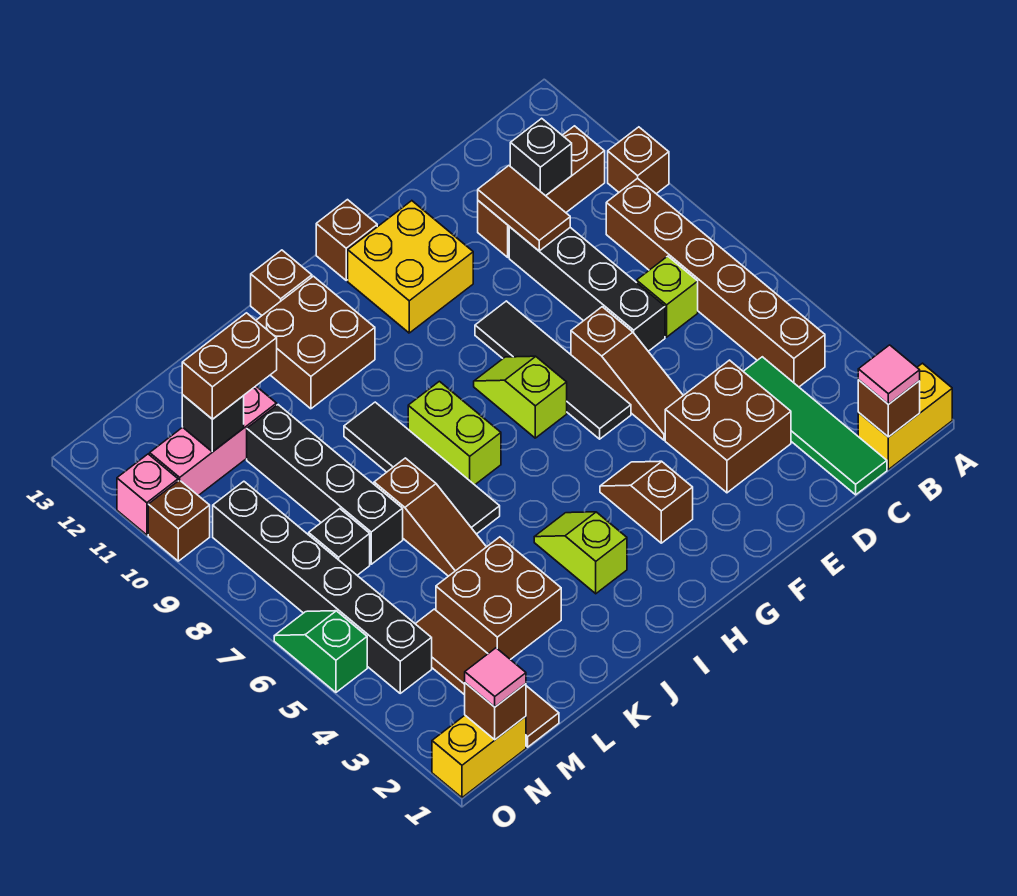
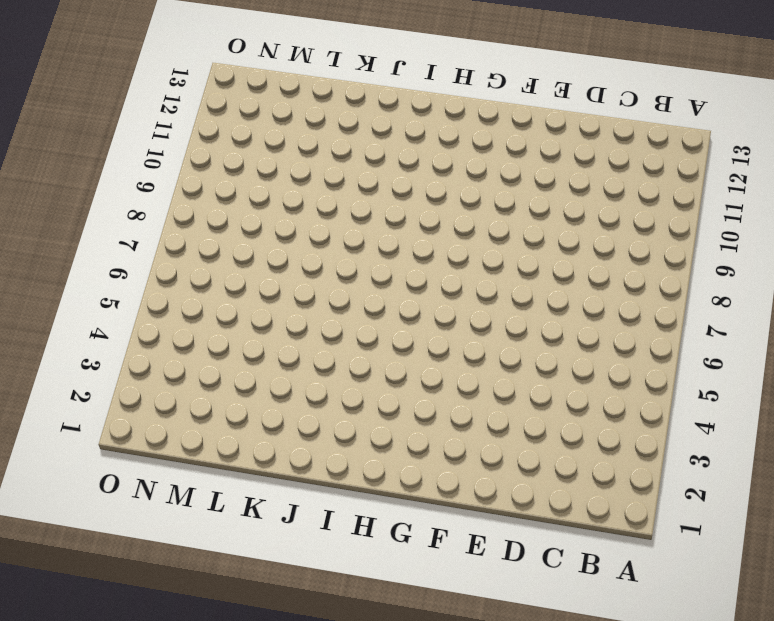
none -> yellow brick A1:B1 level 1
none -> brown brick A10 level 1
none -> brown brick B4:B9 level 1
none -> brown brick B11:D11 level 1

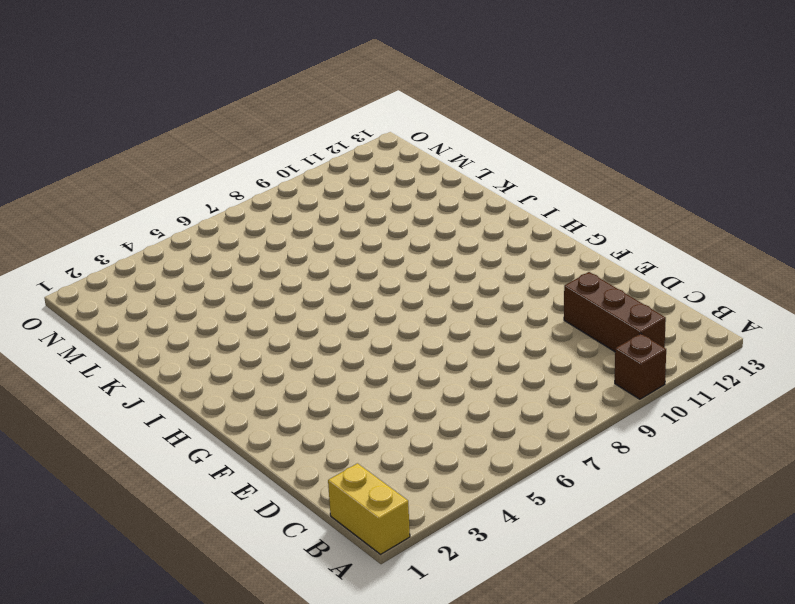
none -> brown brick B4:B9 level 1
none -> green tile C1:C4 level 1
none -> lime brick C7 level 1
none -> brown brick D3:E4 level 1

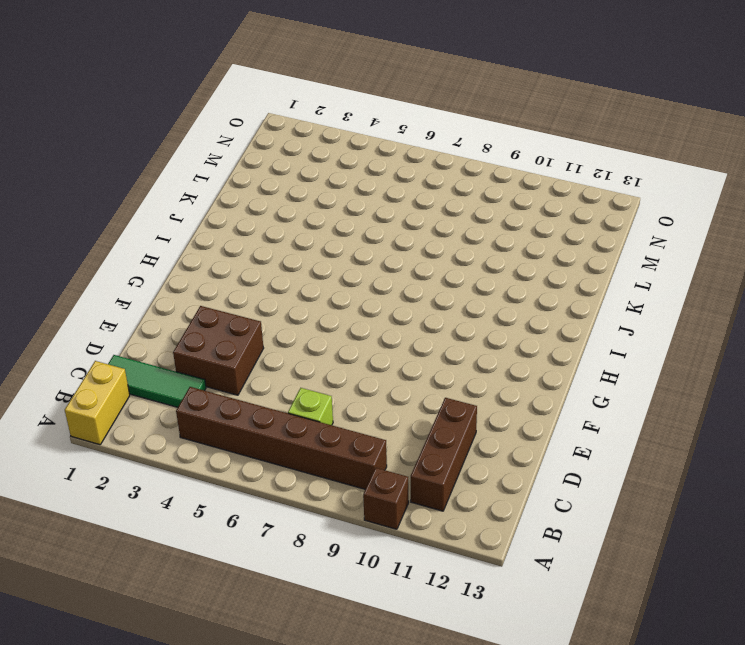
green tile C1:C3 level 1 -> green tile C1:C4 level 1
none -> black brick D7:D10 level 1
none -> brown slope E5:E7 level 1 top 7
none -> black tile F6:F9 level 1
none -> yellow brick F11:G12 level 1

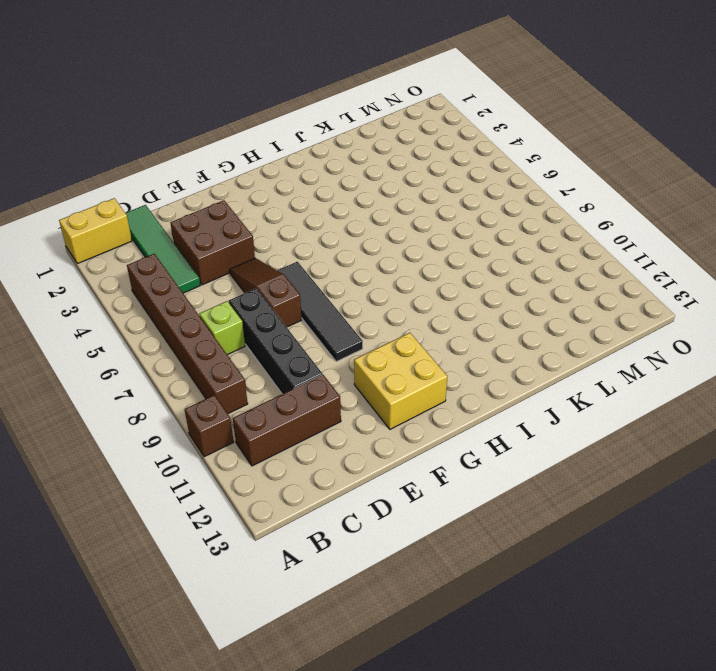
none -> brown slope G3:G4 level 1 top 3
none -> lime slope G7:G8 level 1 top 7
none -> brown brick G13 level 1
none -> lime slope I3:I4 level 1 top 3

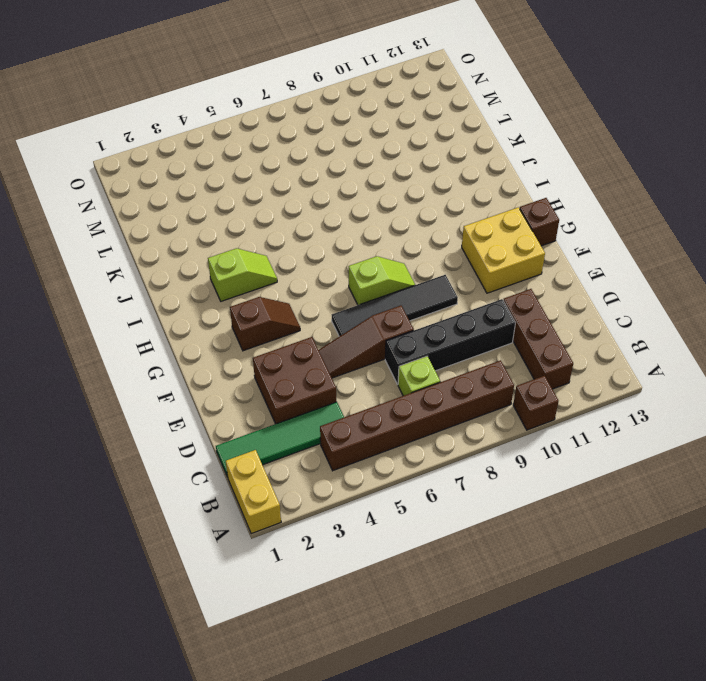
none -> lime brick I7:I8 level 1
none -> brown brick I11:J12 level 1
none -> brown brick I13 level 1
none -> black tile J6:J9 level 1

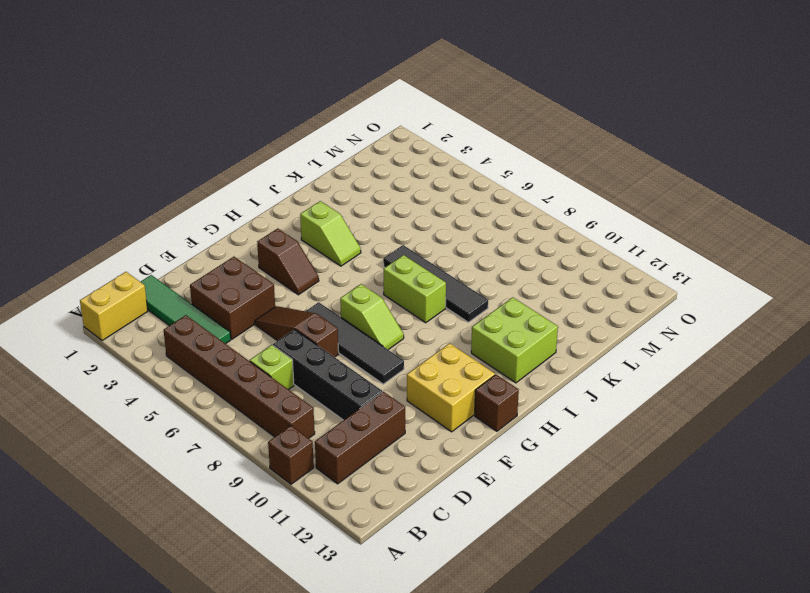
lime brick I11:J12 level 1 -> brown brick I11:J12 level 1
none -> brown brick I13 level 1
none -> brown brick K3:L4 level 1
none -> brown slope K5:K7 level 1 top 7
none -> black brick L7:L10 level 1

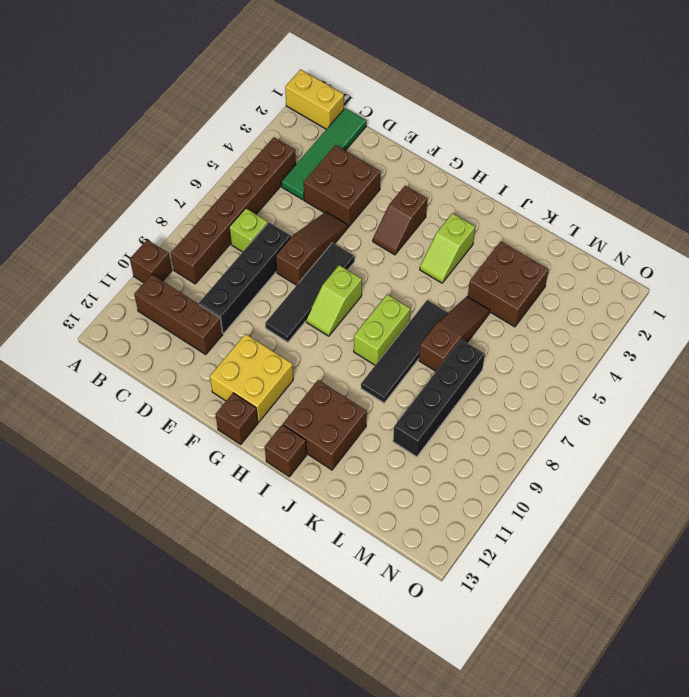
none -> pink brick L11:N11 level 1
none -> brown tile M1:M4 level 1
none -> black brick M7 level 1
none -> yellow brick N1:O1 level 1

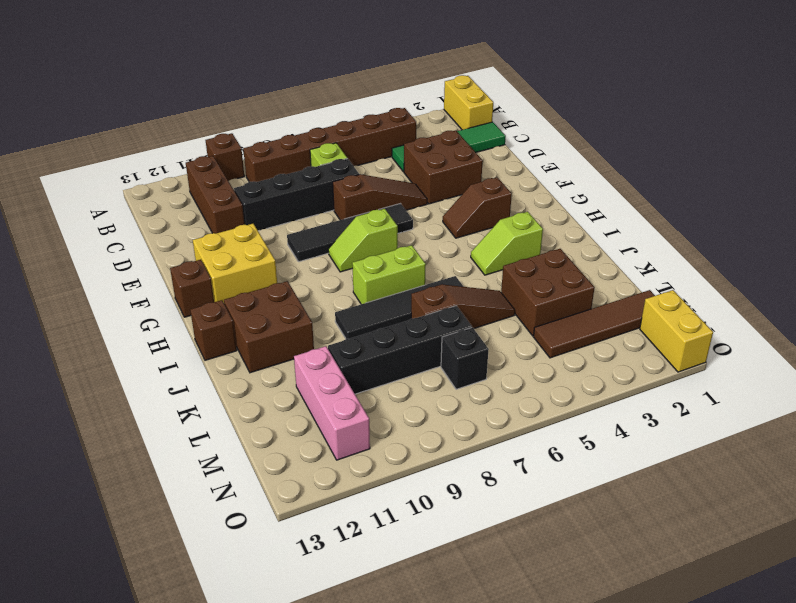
none -> black brick N4:N9 level 1
none -> green slope O5:O6 level 1 top 5
none -> brown brick O10 level 1
none -> pink brick O11 level 1

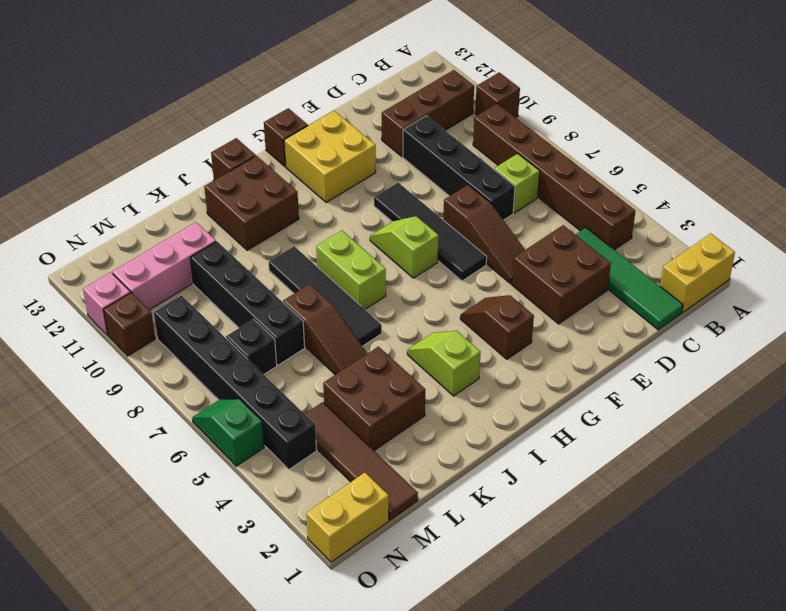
none -> brown brick B1 level 2
none -> black brick C11 level 2
none -> brown tile D10:D11 level 2
none -> black brick M11 level 2

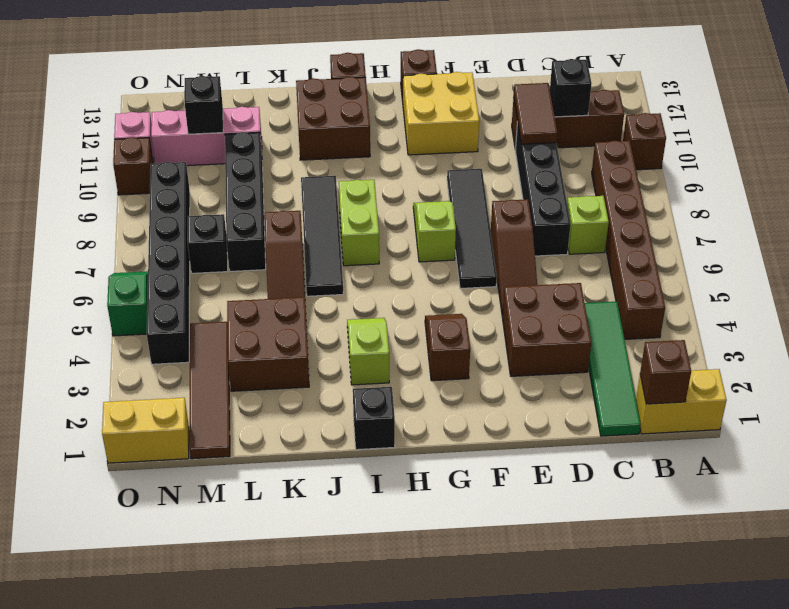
black brick I1 level 1 -> none
none -> brown brick N1 level 2
none -> pink tile B1 level 3
none -> brown brick L11:M11 level 3
none -> pink tile N1 level 3

